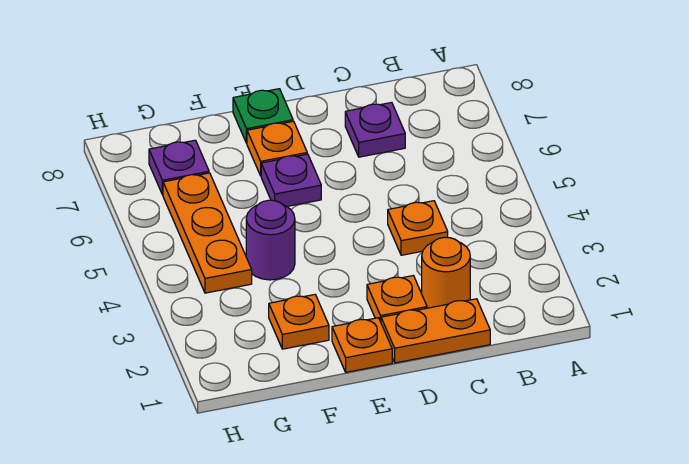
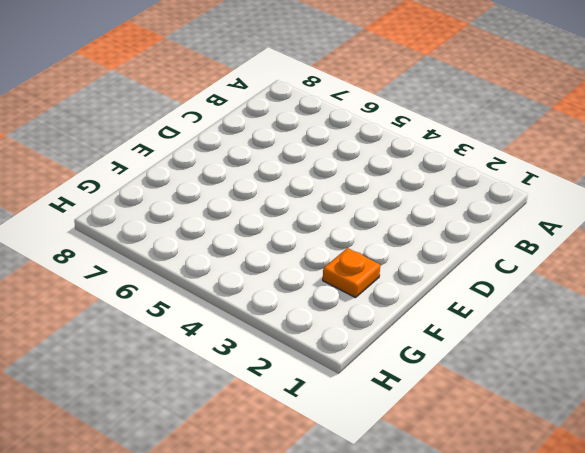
none -> orange plate C1:D1 level 1
none -> orange round brick C2 level 1
none -> orange plate C4 level 1

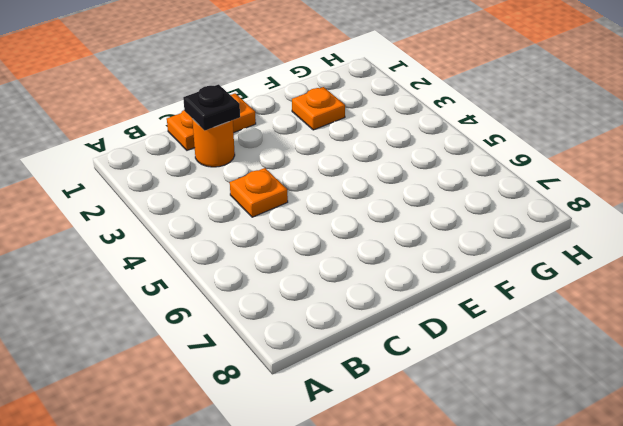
black plate C2 level 2 -> none
none -> purple plate C7 level 1
none -> orange plate D2 level 1
none -> orange plate E1 level 1

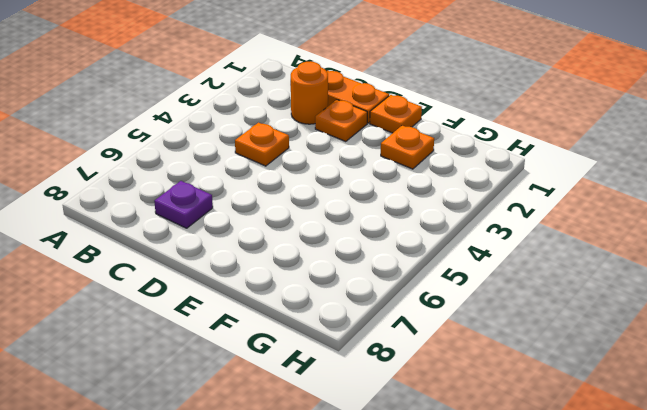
none -> purple plate E6 level 1
none -> orange plate E7 level 1
none -> green plate E8 level 1

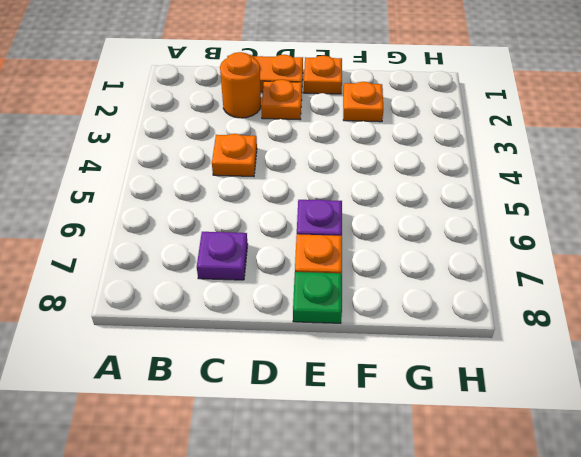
none -> purple round brick F4 level 1
none -> orange plate G4:G6 level 1
none -> purple plate G7 level 1

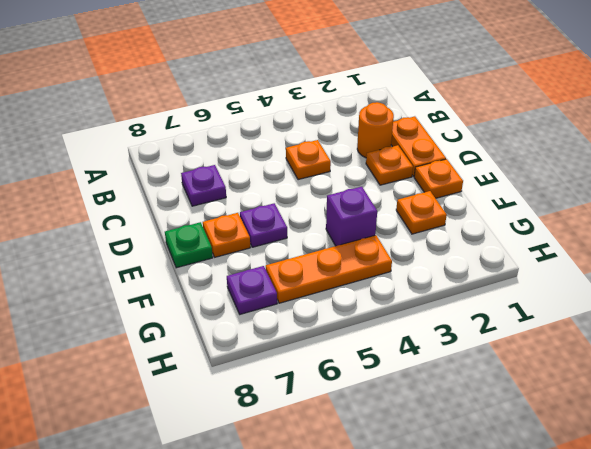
purple brick F4 level 1 -> purple round brick F4 level 1

